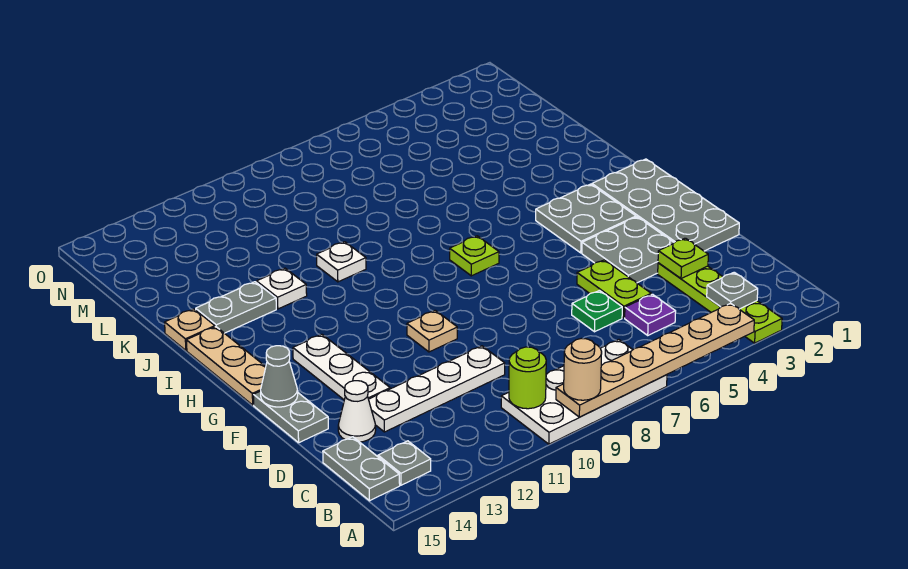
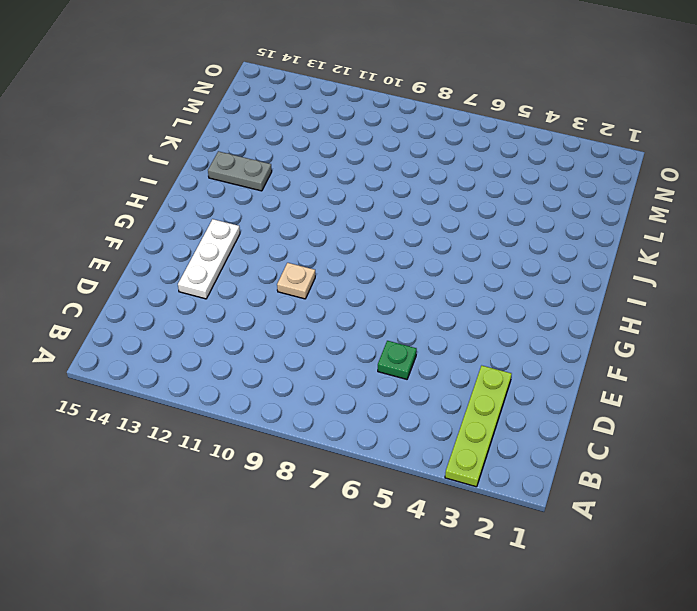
none -> white plate A7:B10 level 1
none -> grey plate B14 level 1
none -> grey plate B15:C15 level 1

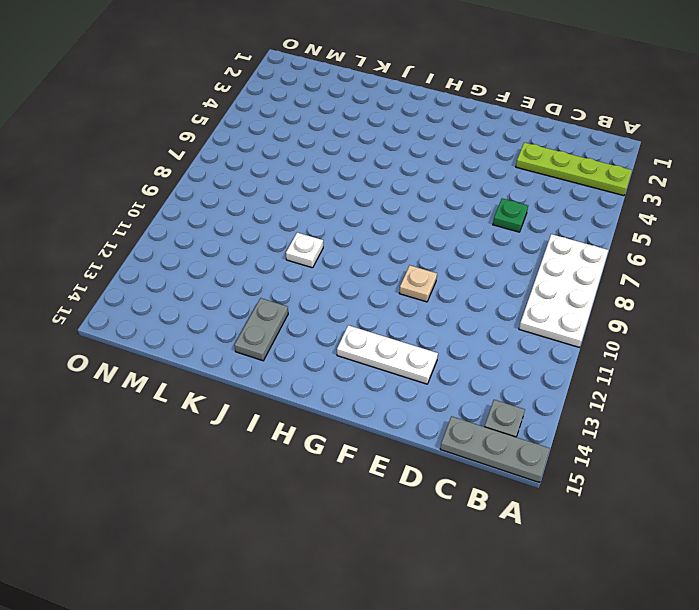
grey plate A15:C15 level 1 -> grey plate B15:C15 level 1
none -> purple plate C5 level 1
none -> lime plate D5:E5 level 1
none -> white plate D10:D13 level 1

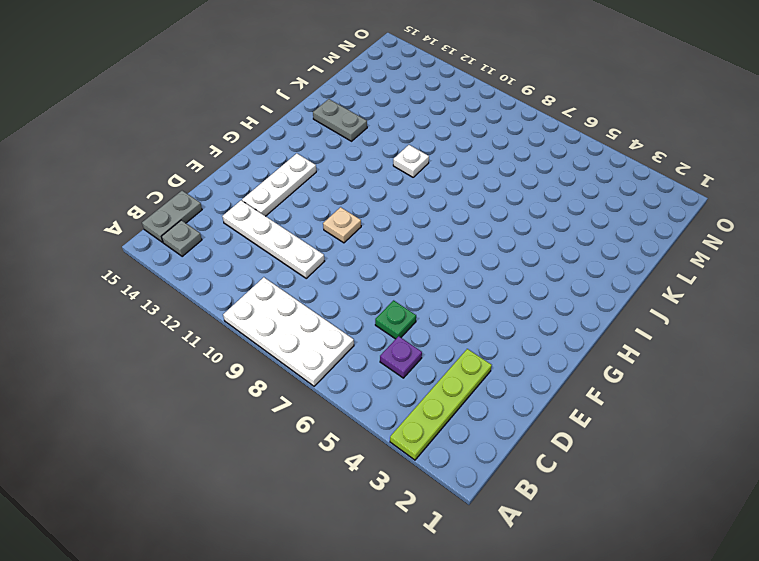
none -> lime plate D5:E5 level 1
none -> white cone D14 level 1
none -> grey plate E1:H2 level 1

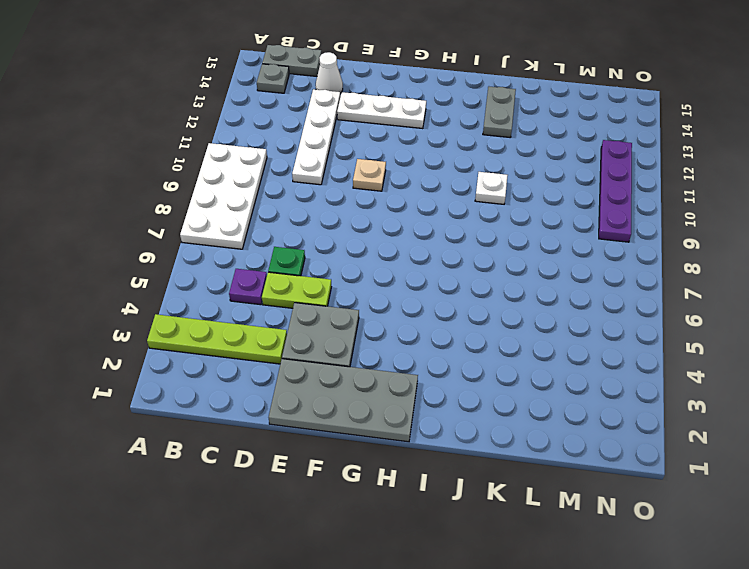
purple plate N9:N12 level 1 -> none
none -> grey plate E15:F15 level 1
none -> grey plate G3:H4 level 1
none -> tan plate G15:I15 level 1

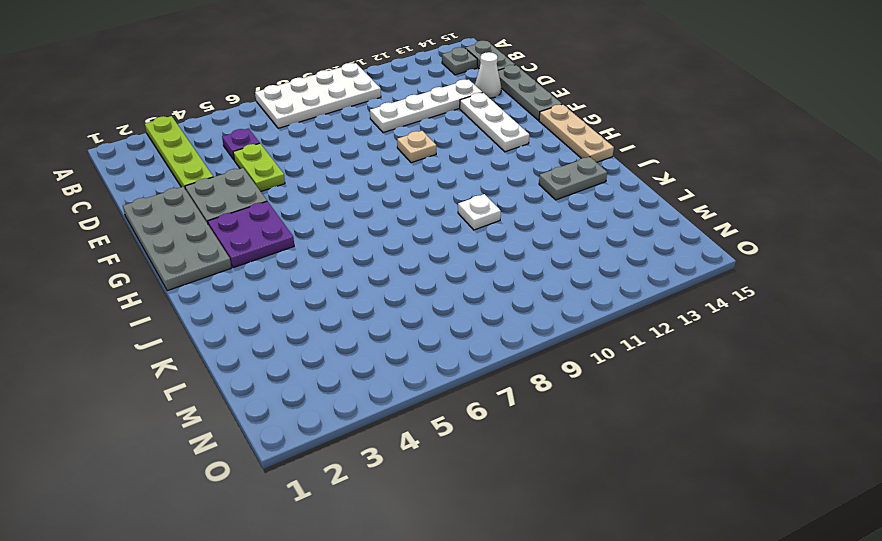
grey plate D15:F15 level 1 -> grey plate E15:F15 level 1
purple plate G3:H4 level 1 -> grey plate G3:H4 level 1
none -> green plate D6 level 1
none -> lime plate H7 level 1
none -> white plate J12 level 1

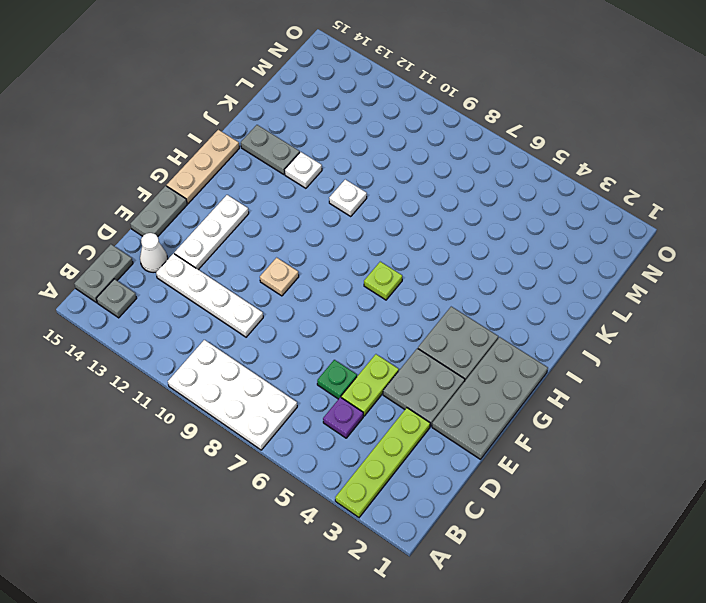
none -> tan plate J15 level 1
none -> tan plate A4:A9 level 2
none -> grey plate B3 level 2

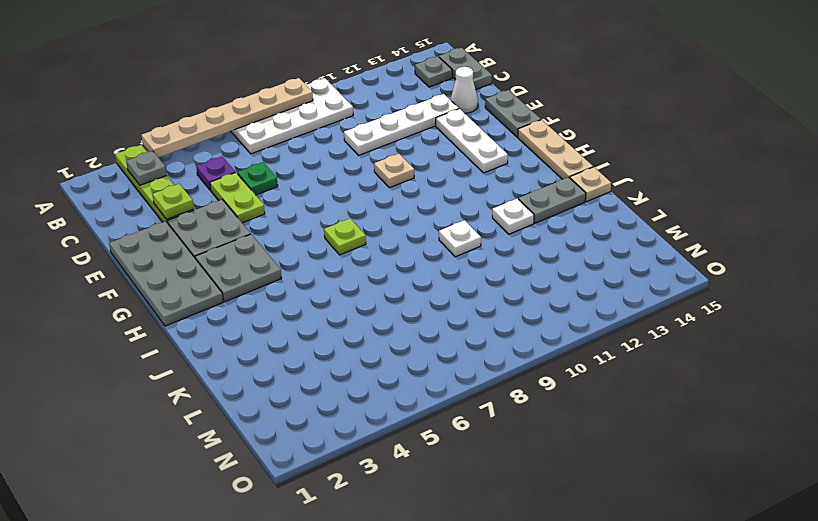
none -> lime round brick B10 level 2
none -> grey cone F15 level 2
none -> tan round brick A9 level 3

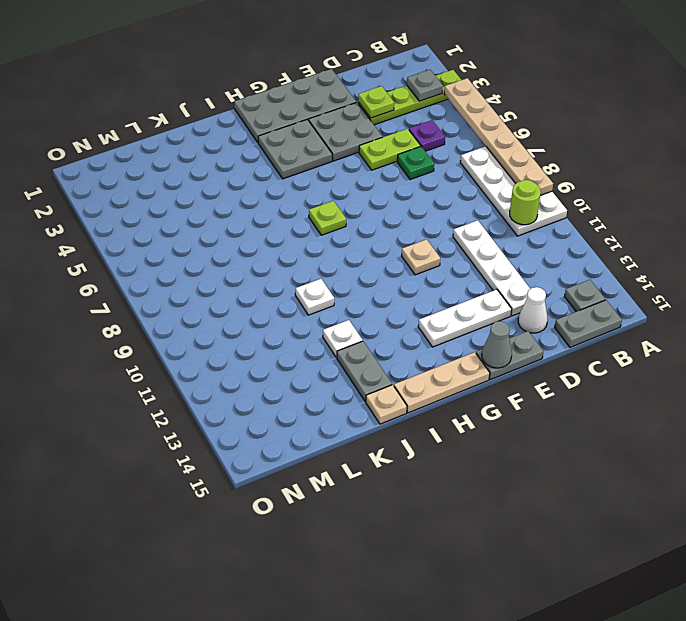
none -> tan round brick A9 level 3

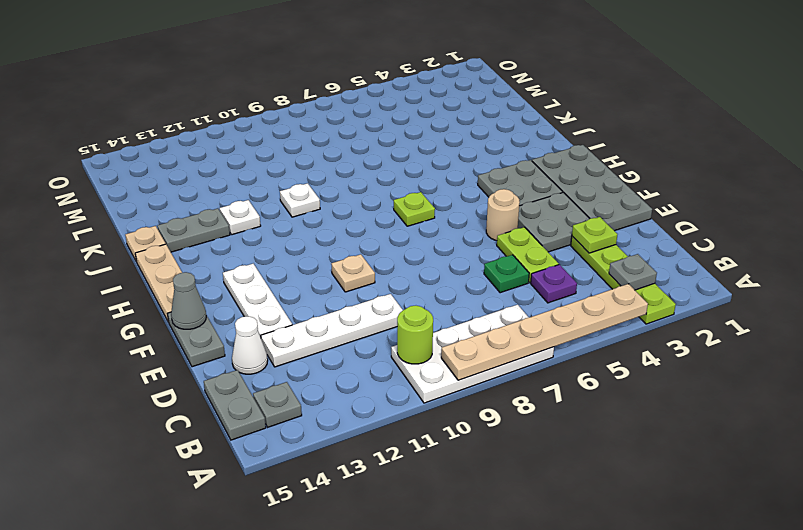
tan round brick F5 level 1 -> tan round brick A9 level 3

